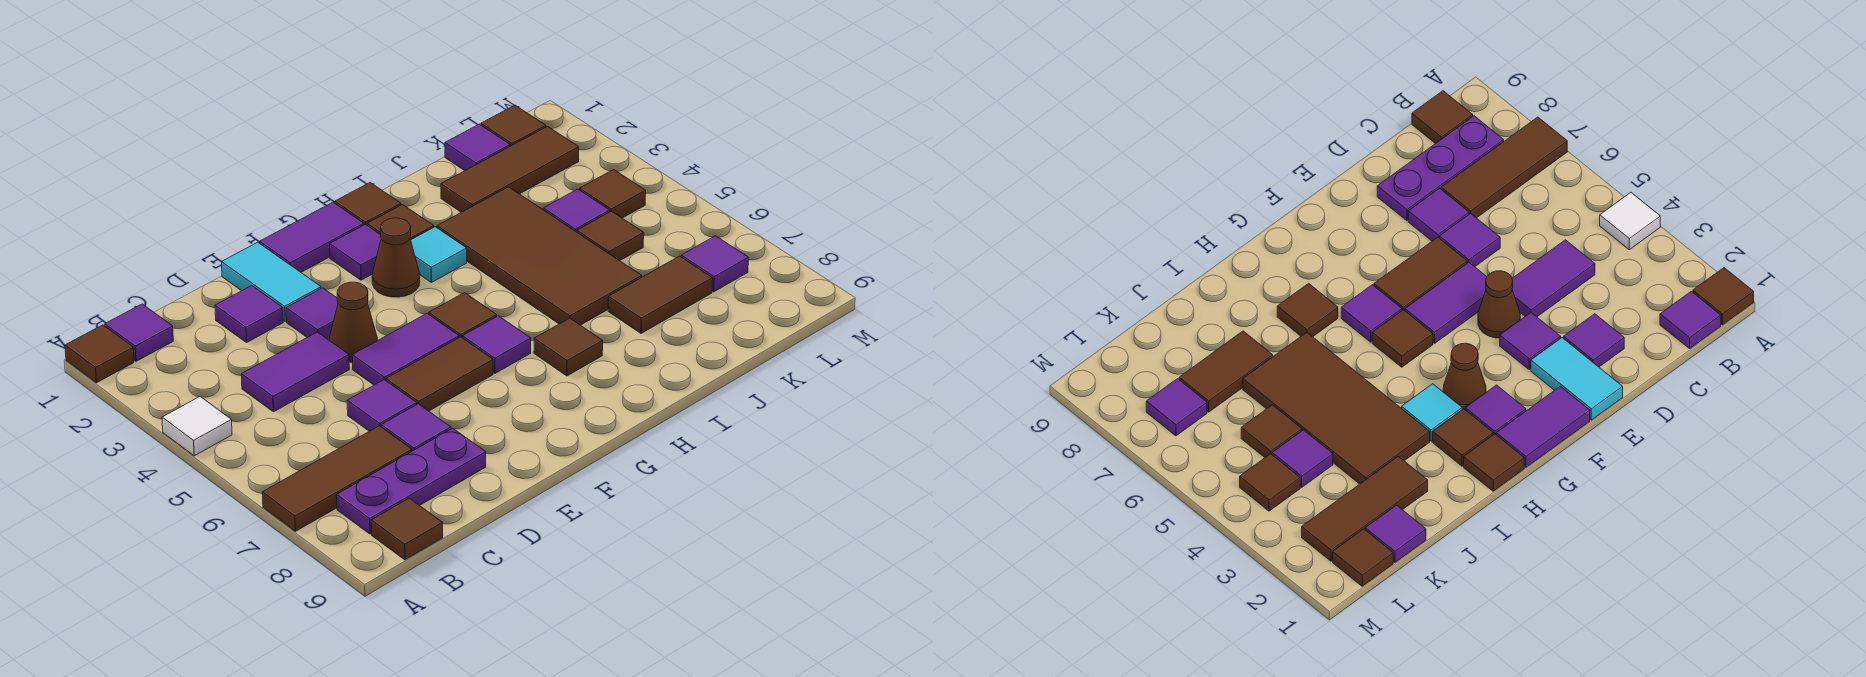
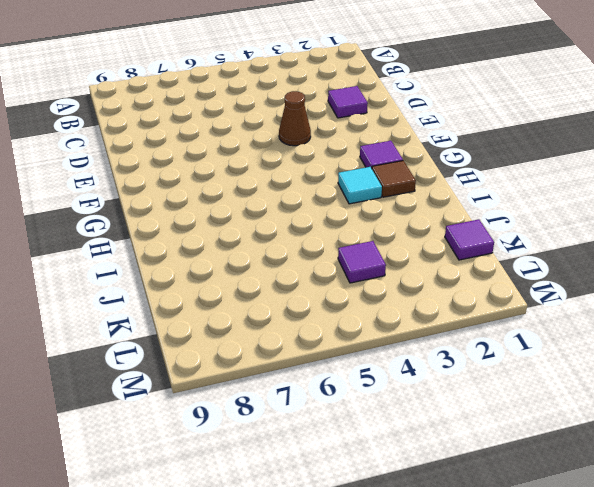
none -> brown tile A1 level 1
none -> white tile A4 level 1
none -> brown tile A7:C7 level 1
none -> purple tile B1 level 1

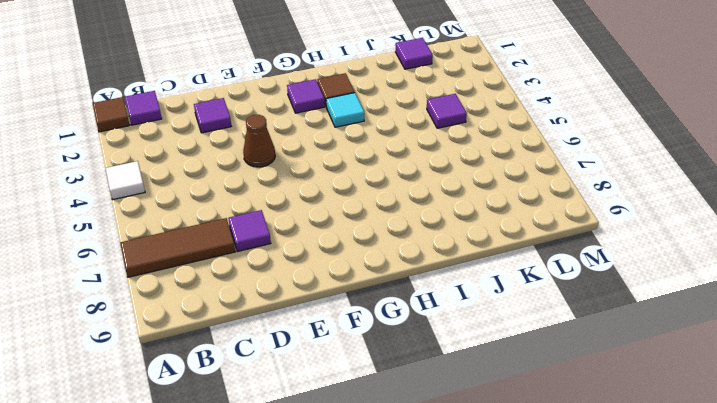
none -> purple plate B8:D8 level 1
none -> brown tile B9 level 1
none -> purple tile C4:D4 level 1
none -> purple tile D6 level 1

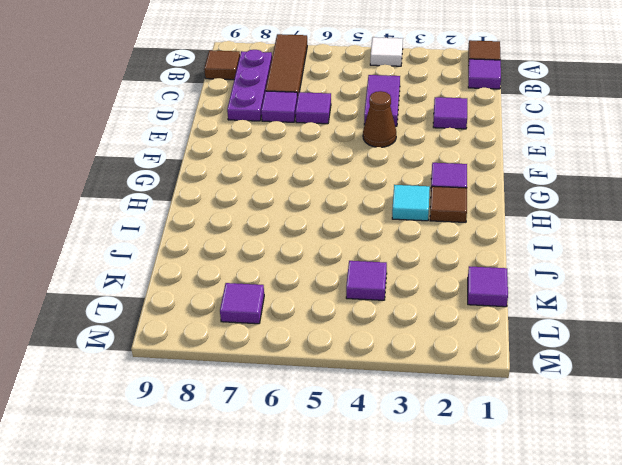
none -> cyan tile E1:E2 level 1
none -> purple tile E3 level 1
none -> purple tile E5:F5 level 1
none -> brown tile E6:F6 level 1

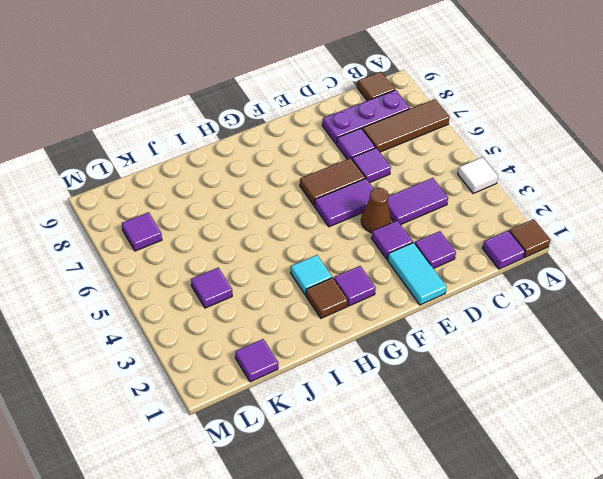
none -> purple tile F1:G1 level 1
none -> brown cone G3 level 1
none -> brown tile G5 level 1
none -> purple tile G6 level 1

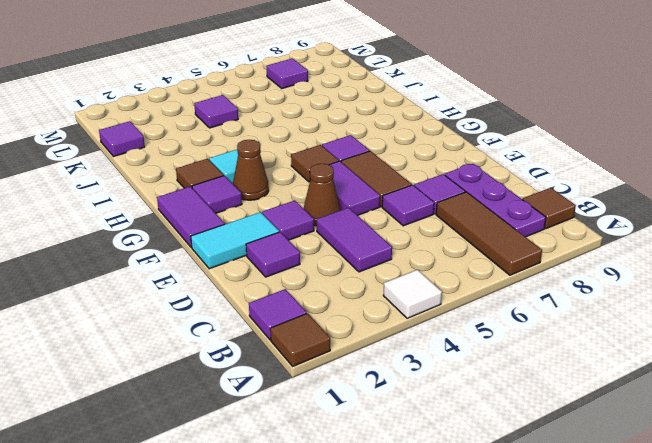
none -> brown tile H1 level 1
none -> brown tile H7 level 1
none -> brown tile I3:J6 level 1
none -> brown tile J2:L2 level 1

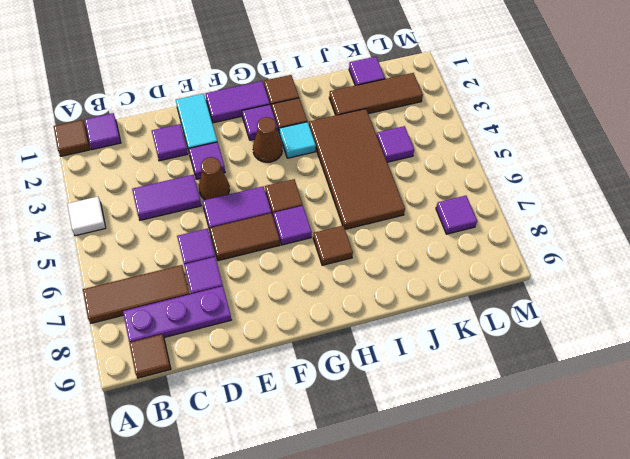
none -> brown tile J7:K7 level 1
none -> brown tile K5 level 1
none -> brown tile L1 level 1
none -> brown tile L4 level 1

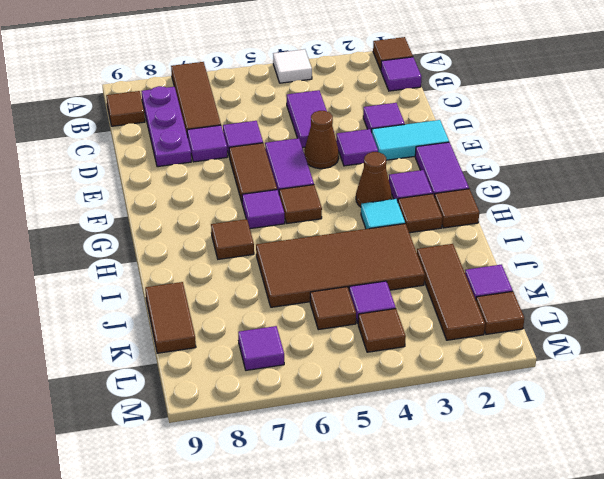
brown tile J9:K9 level 1 -> brown tile J7:K7 level 1

